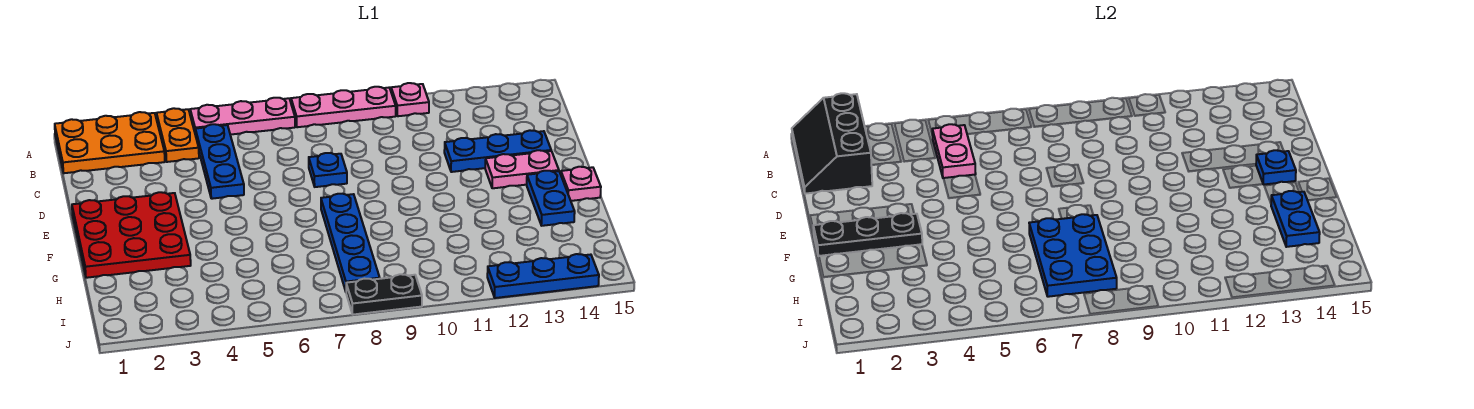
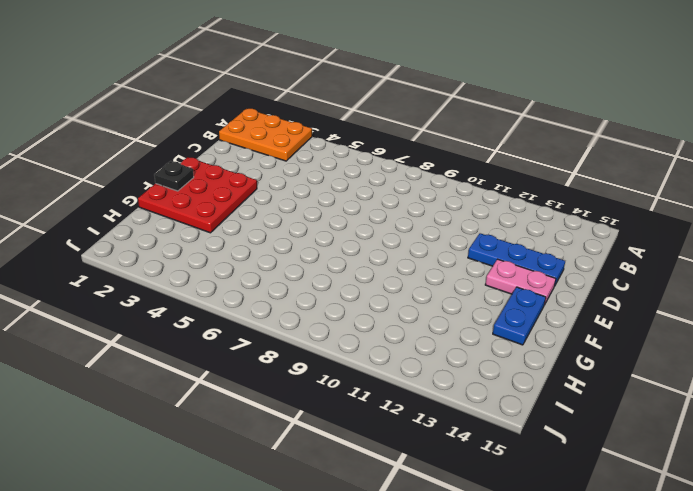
black plate F1 level 2 -> black plate F1:F3 level 2
none -> orange plate A4:B4 level 1
none -> pink plate A5:A7 level 1
none -> pink plate A8:A10 level 1

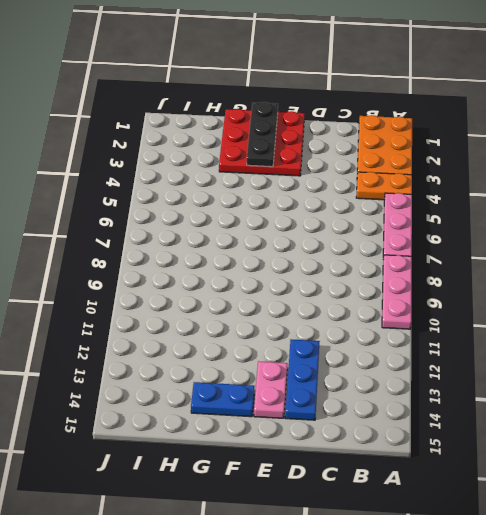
none -> pink plate A11 level 1
none -> blue plate B5:D5 level 1
none -> blue plate D8 level 1

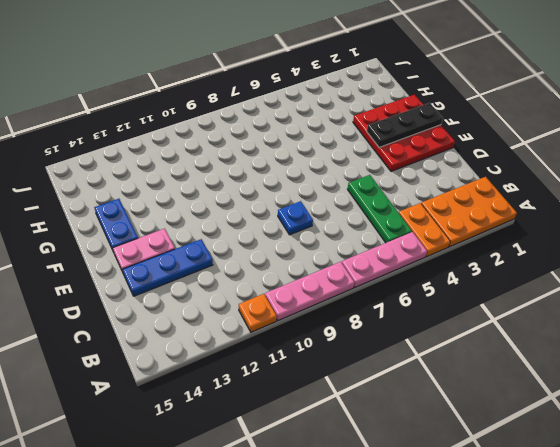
orange plate A11 level 1 -> pink plate A11 level 1
green plate B5:D5 level 1 -> blue plate B5:D5 level 1
none -> blue plate F8:I8 level 1
none -> pink plate F15 level 1
none -> black plate J8:J9 level 1

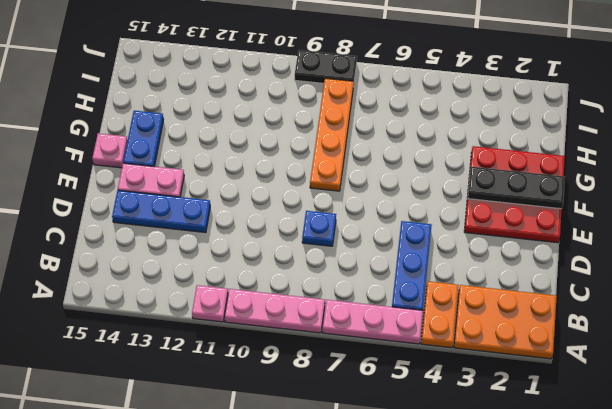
orange plate F8:I8 level 1 -> blue plate F8:I8 level 1
none -> blue plate J12:J14 level 1
none -> black slope A1:C2 level 2 top 2
none -> pink plate B5:C5 level 2

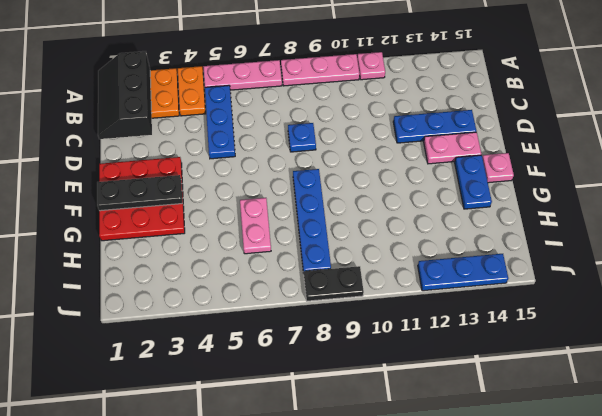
pink plate G6:H6 level 1 -> pink plate B5:C5 level 2
none -> blue plate E14 level 2
none -> blue plate G7:I8 level 2
none -> blue plate G14:H14 level 2

